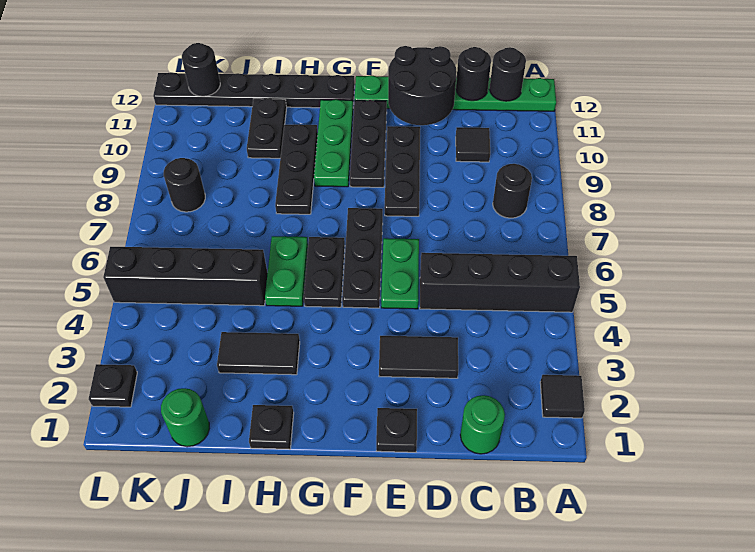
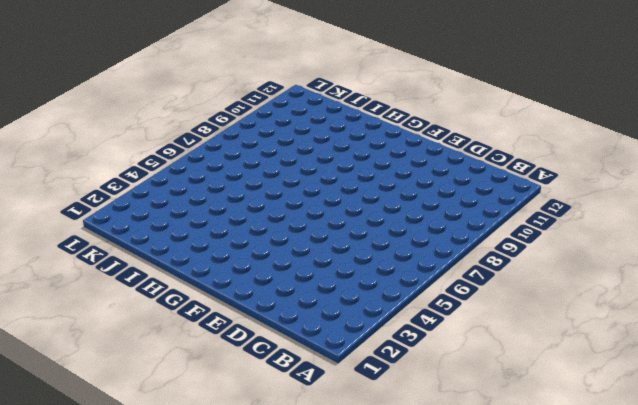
none -> black tile A2 level 1
none -> black brick A5:D5 level 1
none -> green plate A12:F12 level 1

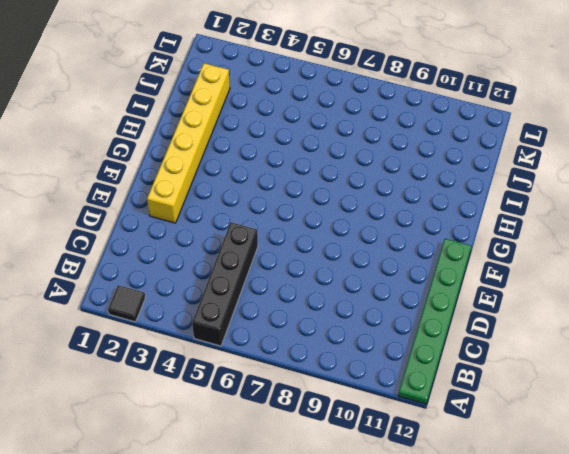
yellow brick E2:J2 level 1 -> none
none -> black round brick B8 level 1
none -> green round brick C1 level 1
none -> black tile C10 level 1

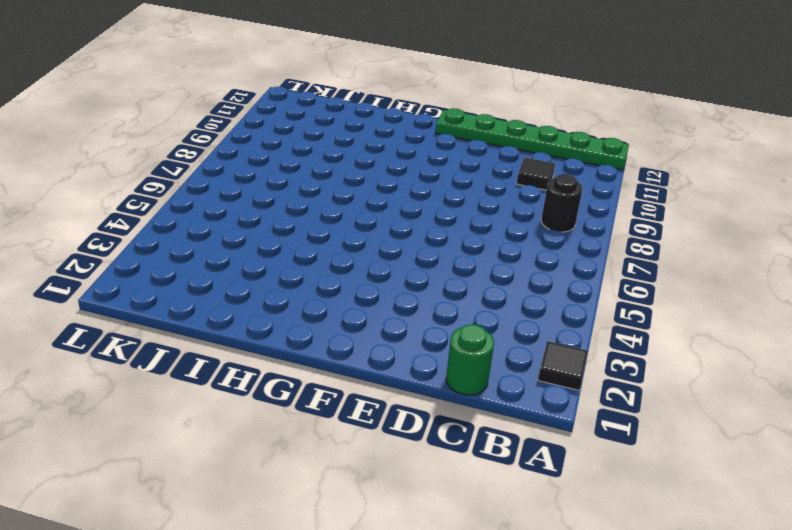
none -> black brick A5:D5 level 1
none -> black tile D3:E3 level 1
none -> black plate E1 level 1

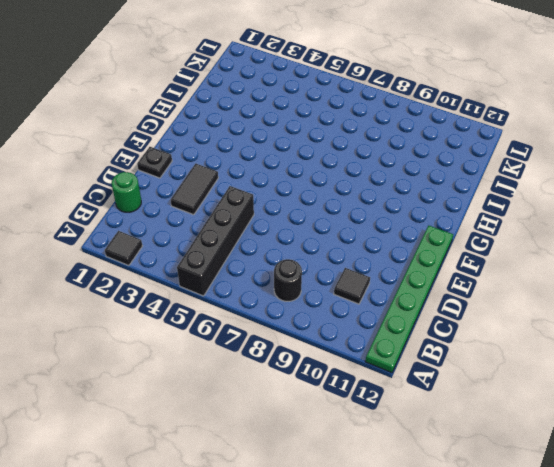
none -> green plate E5:E6 level 1
none -> black plate E8:E10 level 1
none -> black plate F5:F7 level 1

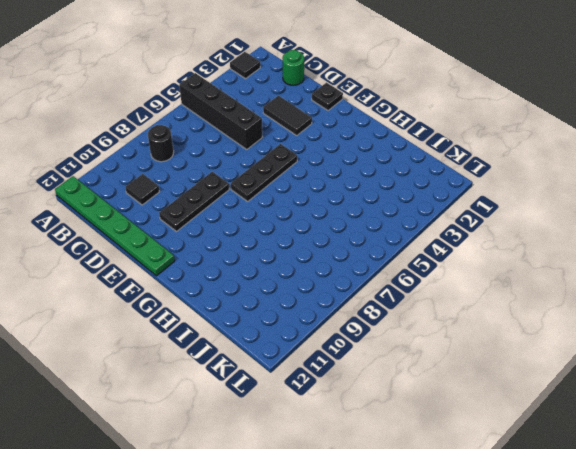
none -> green plate E5:E6 level 1
none -> black plate F9:F11 level 1
none -> black plate G5:G6 level 1

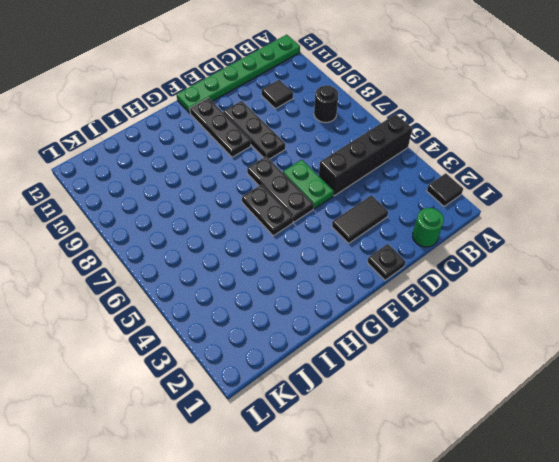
none -> green plate G9:G11 level 1
none -> black plate G12:L12 level 1
none -> black plate H1 level 1

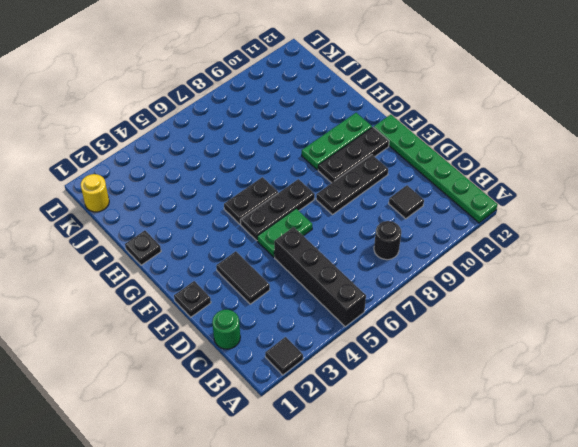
yellow round brick K1 level 1 -> none
none -> black plate G12:L12 level 1
none -> black tile H3:I3 level 1
none -> green plate H5:H6 level 1

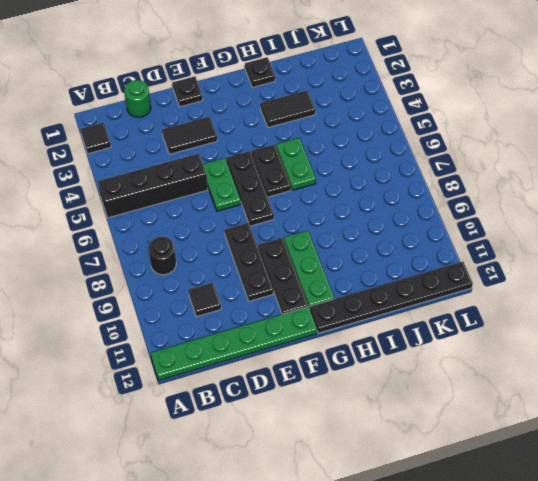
none -> black plate H8:H10 level 1
none -> black brick I5:L5 level 1
none -> black plate I10:I11 level 1

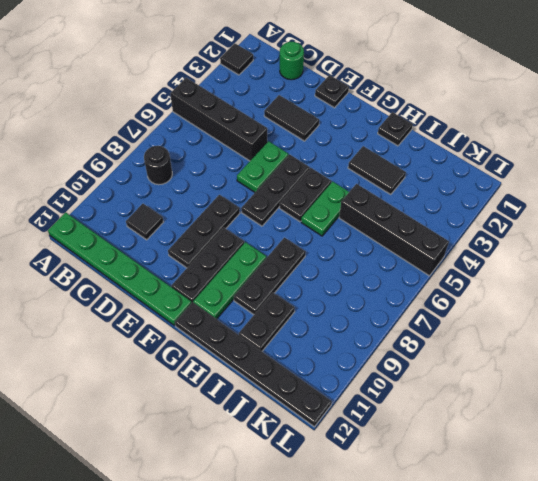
none -> green round brick J1 level 1
none -> black round brick K8 level 1
none -> black plate L2 level 1

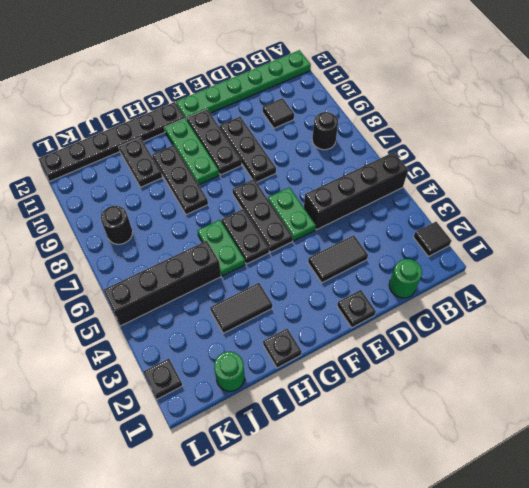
none -> black round brick B12 level 2
none -> black round brick C12 level 2
none -> black round brick D11:E12 level 2

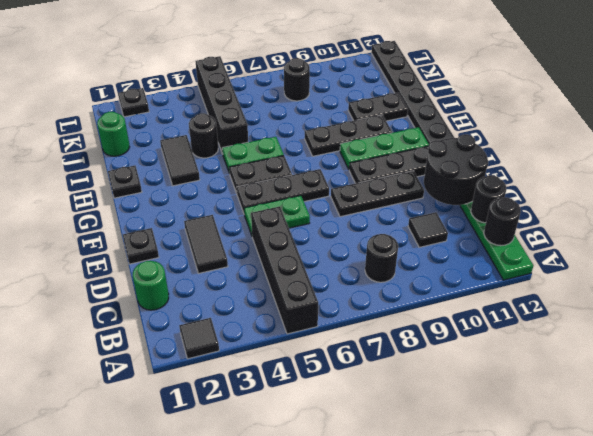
black round brick I4 level 1 -> black round brick K12 level 2

